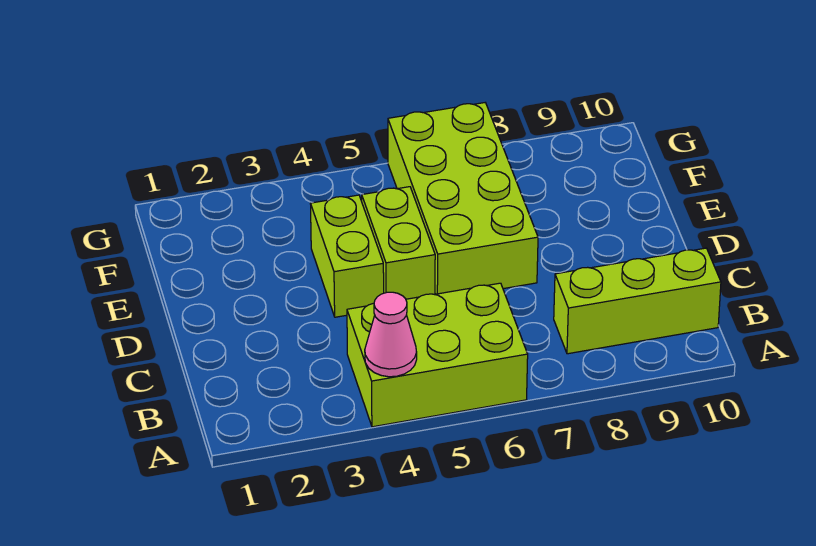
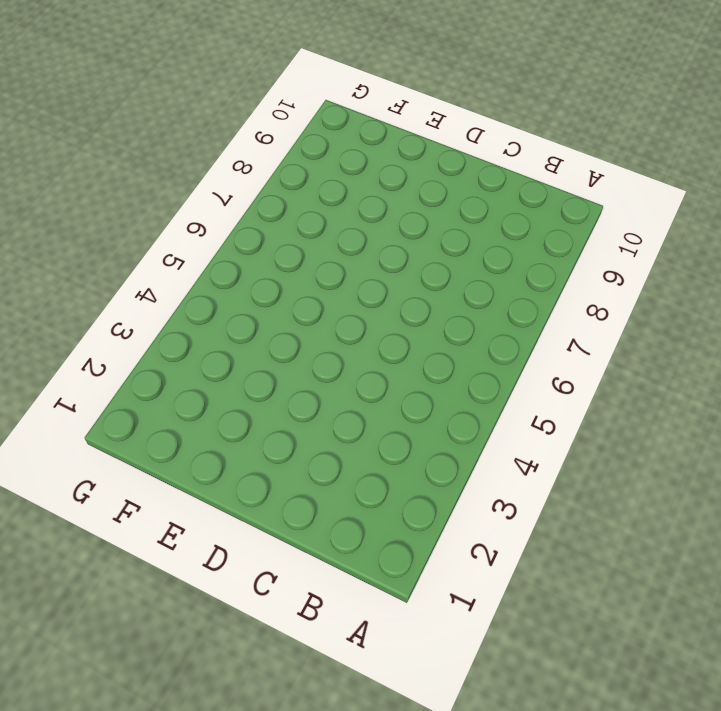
none -> lime brick A4:B6 level 1
none -> lime brick B8:B10 level 1

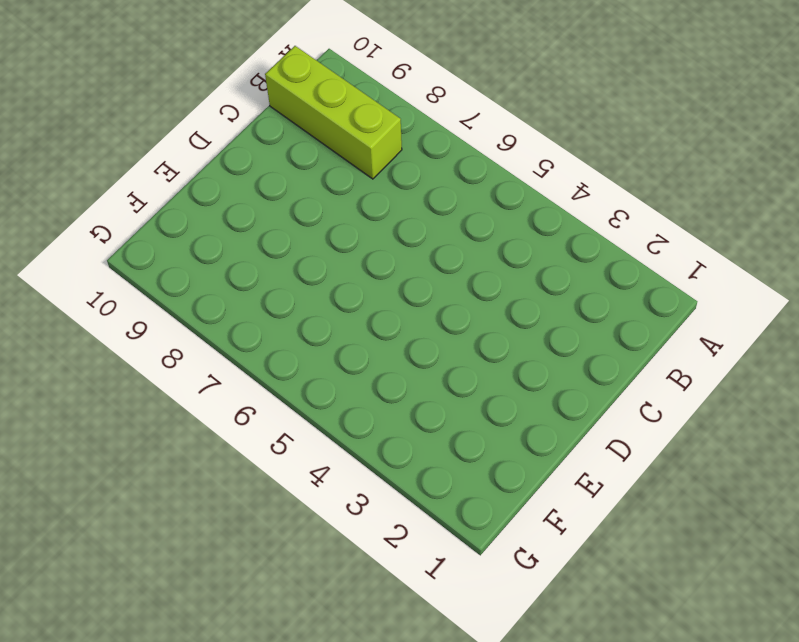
none -> lime brick A4:B6 level 1
none -> lime brick D4:E4 level 1

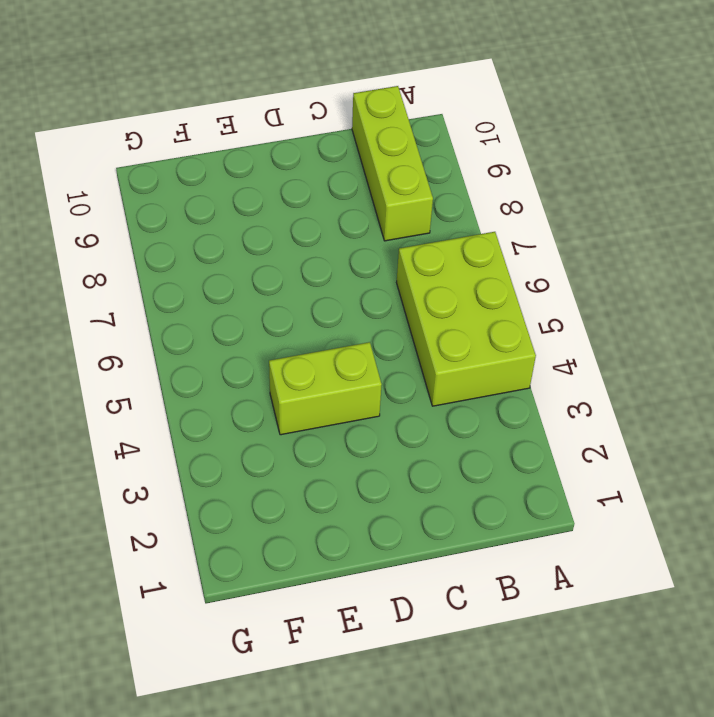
none -> lime brick D5:E5 level 1
none -> lime brick D6:G7 level 1

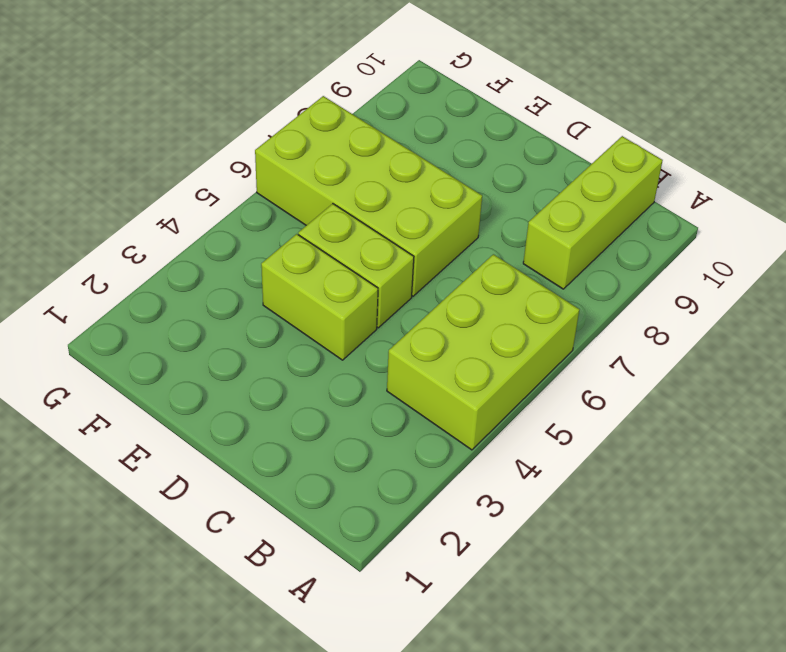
none -> pink cone A4 level 2

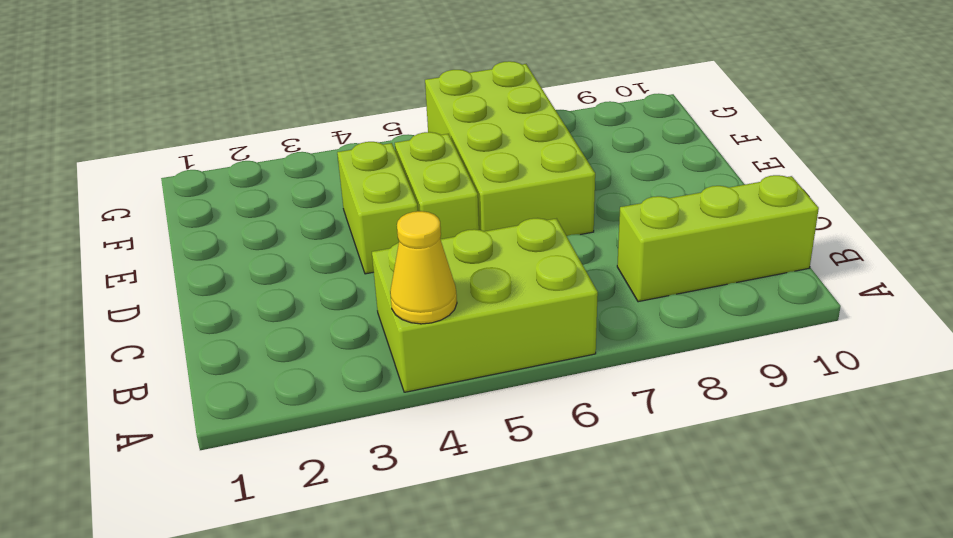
yellow cone A4 level 2 -> pink cone A4 level 2

